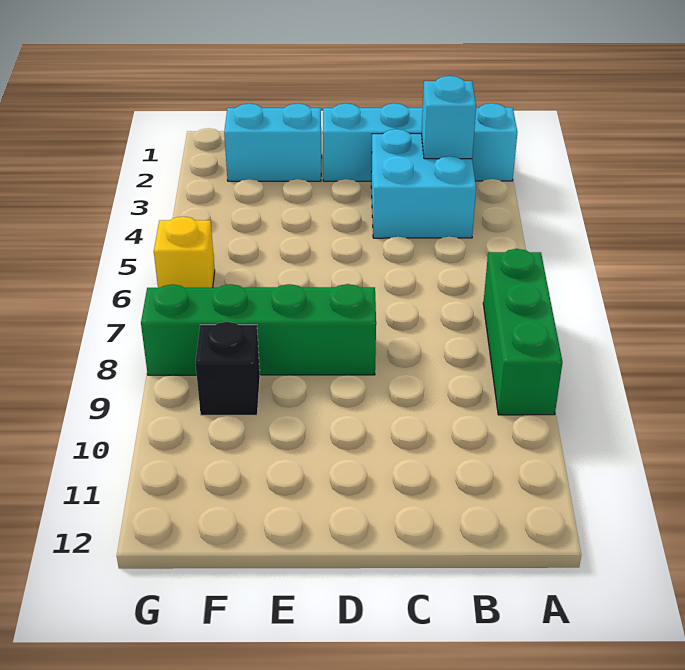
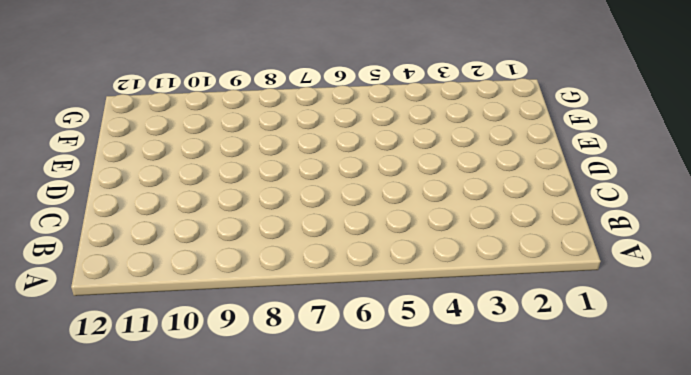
none -> cyan brick A2:D2 level 1
none -> green brick A7:A9 level 1

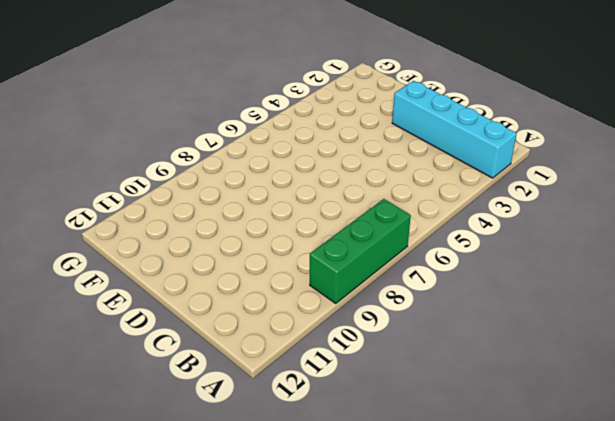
none -> cyan brick B3:C4 level 1
none -> green brick D8:G8 level 1

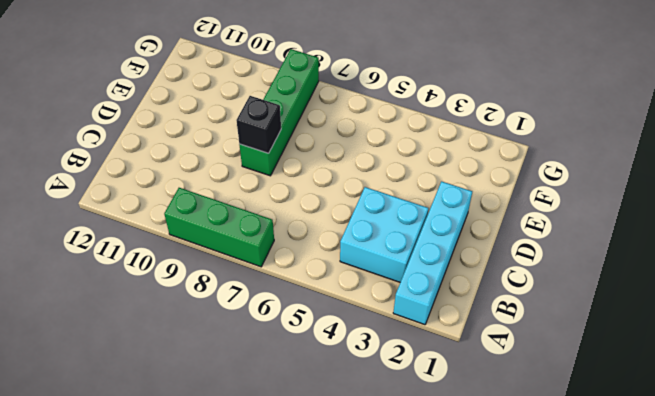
black brick D8 level 2 -> black brick F9 level 1
none -> cyan brick E2:F2 level 1
none -> yellow brick G6 level 1

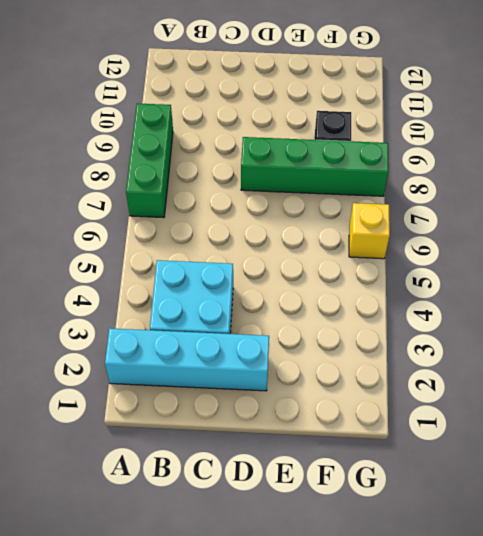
none -> cyan brick E2:F2 level 1
none -> cyan brick B3 level 2

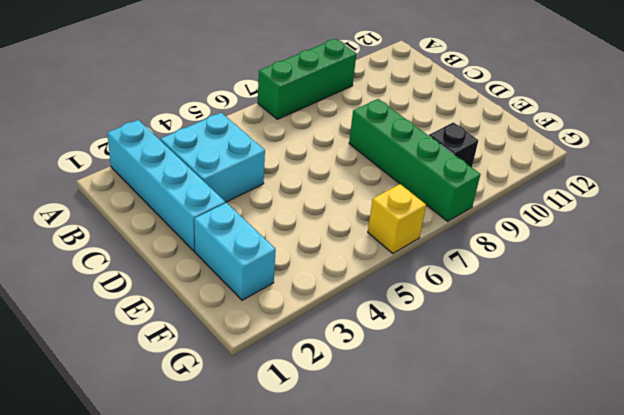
none -> cyan brick B3 level 2

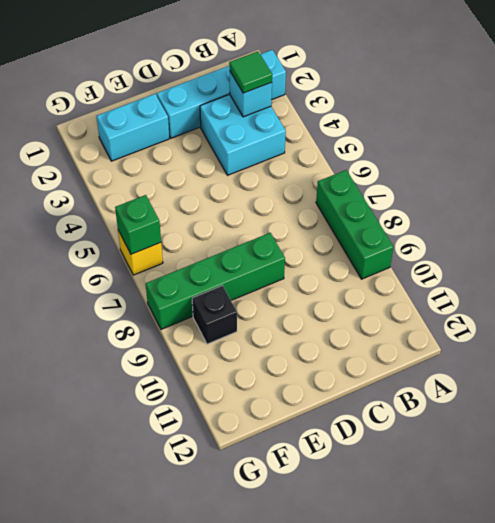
green tile B3 level 3 -> none
green brick G6 level 2 -> none

